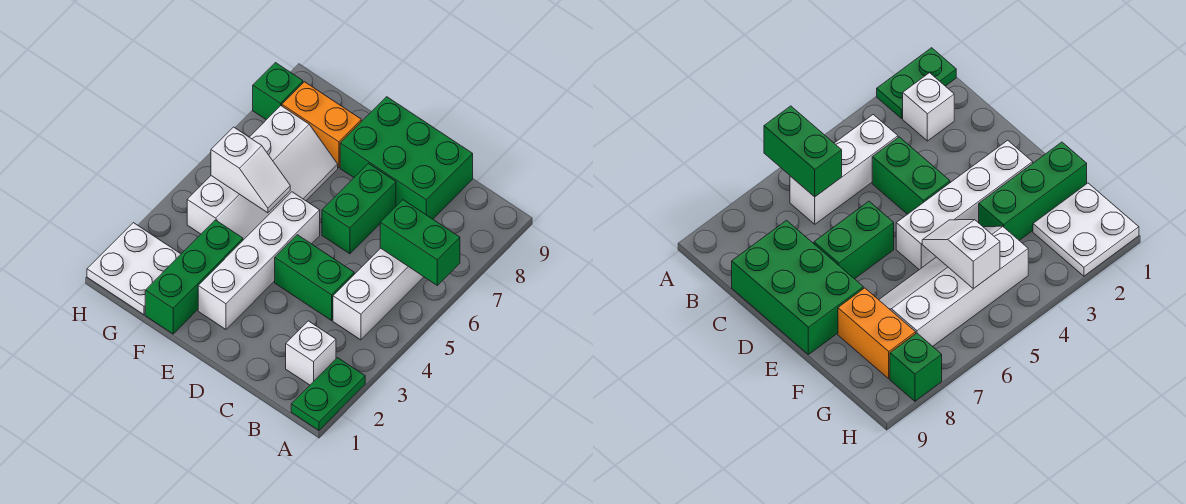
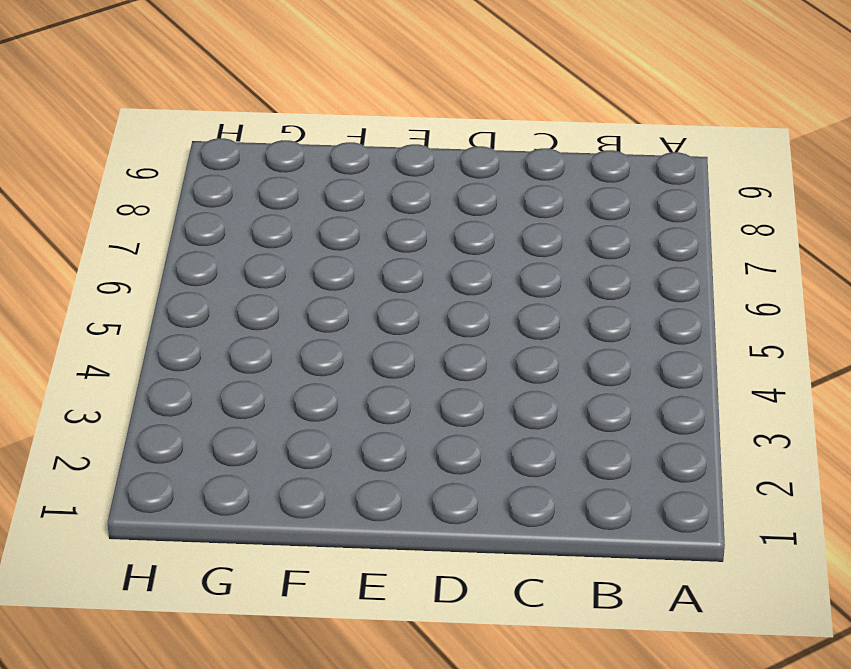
none -> green plate A1:A2 level 1
none -> white brick B2 level 1
none -> white brick B4:B6 level 1

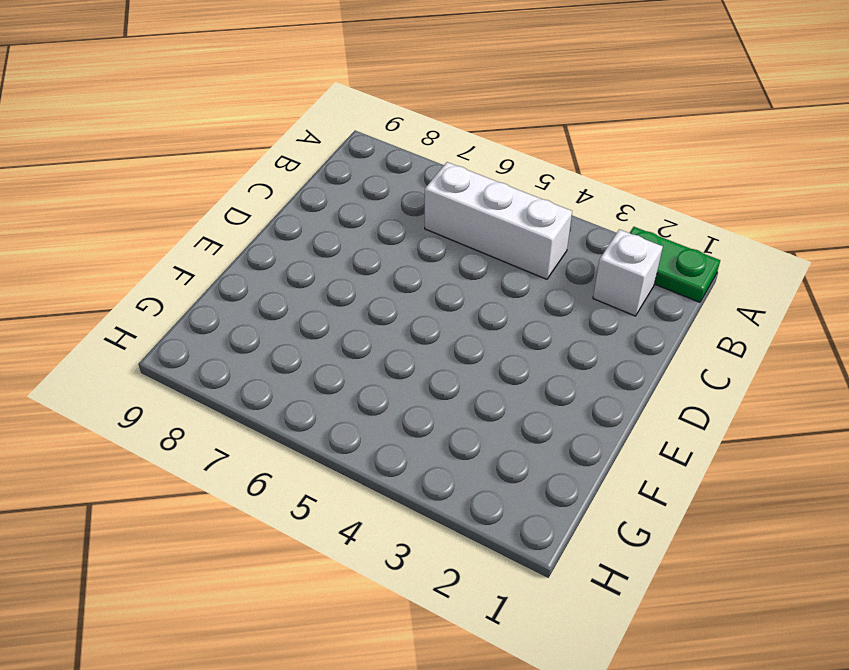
none -> green brick C4:D4 level 1
none -> green brick C8:E9 level 1
none -> green brick D6:D7 level 1

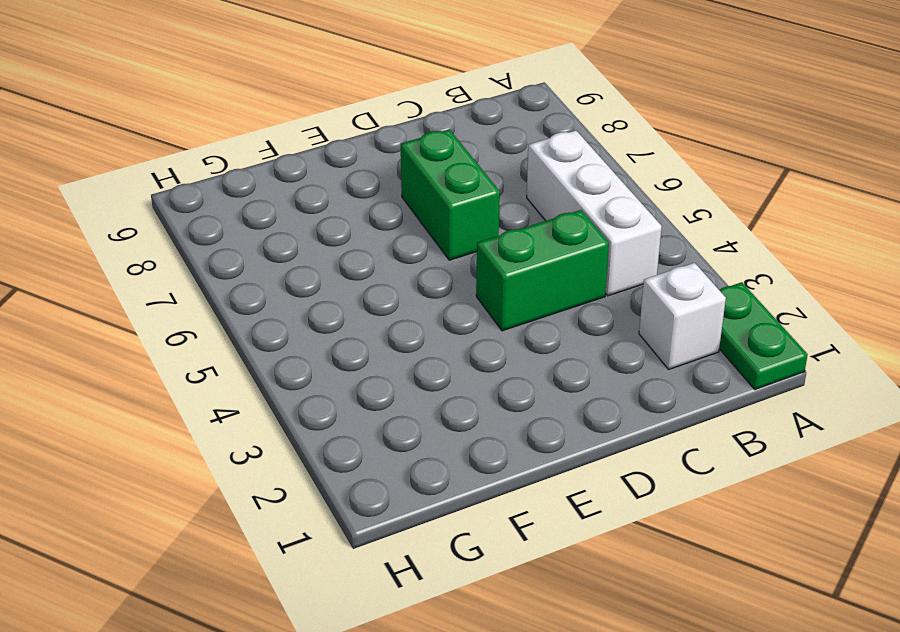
none -> green brick C8:E9 level 1
none -> white brick E2:E5 level 1
none -> green brick F1:F3 level 1

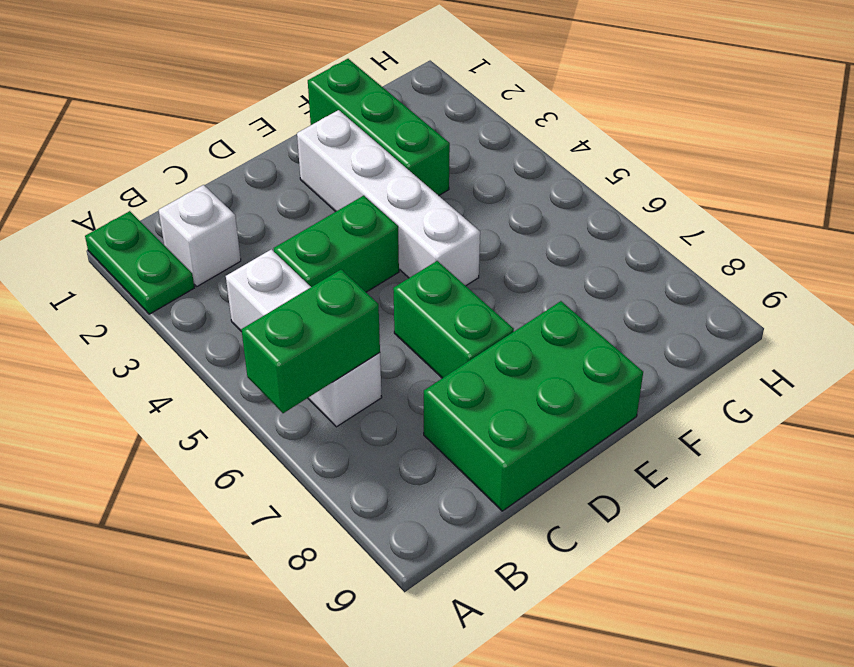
none -> white slope F4:G7 level 1 top G
none -> orange brick F8:G8 level 1
none -> white plate G1:H2 level 1

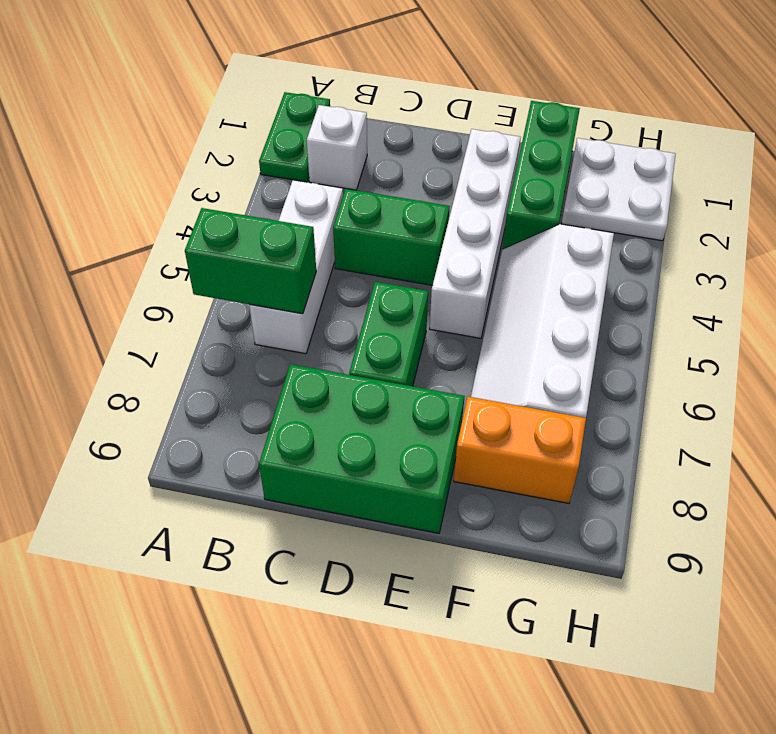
none -> green brick H8 level 1
none -> white slope F5:G5 level 2 top G

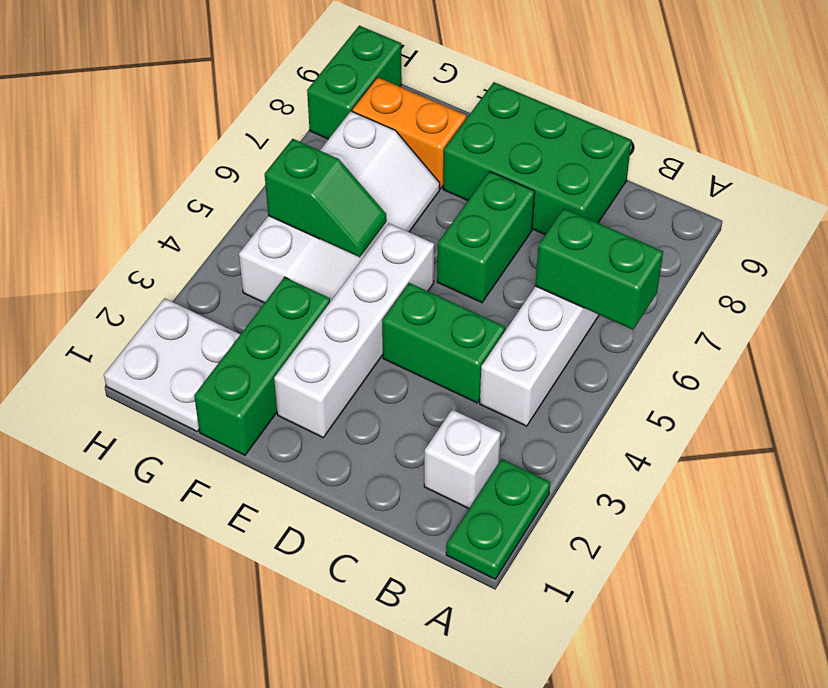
green slope F5:G5 level 2 top G -> white slope F5:G5 level 2 top G
green brick H8:H9 level 1 -> green brick H8 level 1

